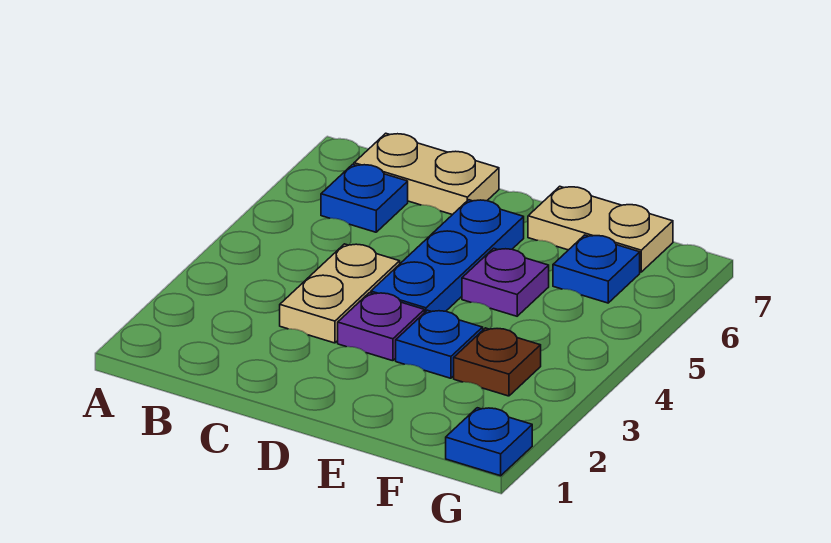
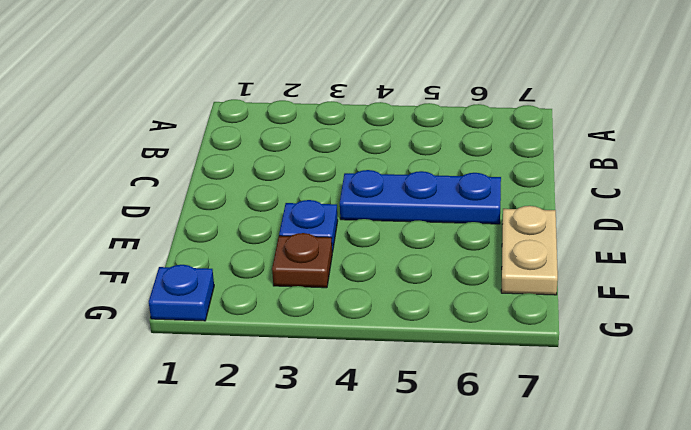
none -> blue plate B6 level 1
none -> tan plate B7:C7 level 1

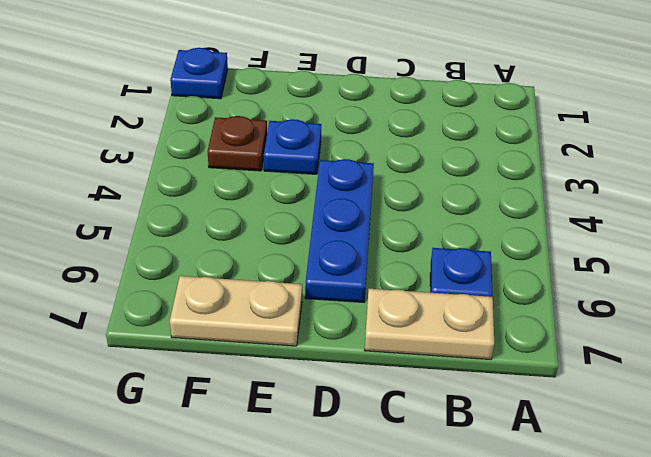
none -> tan plate C3:C4 level 1
none -> purple plate D3 level 1

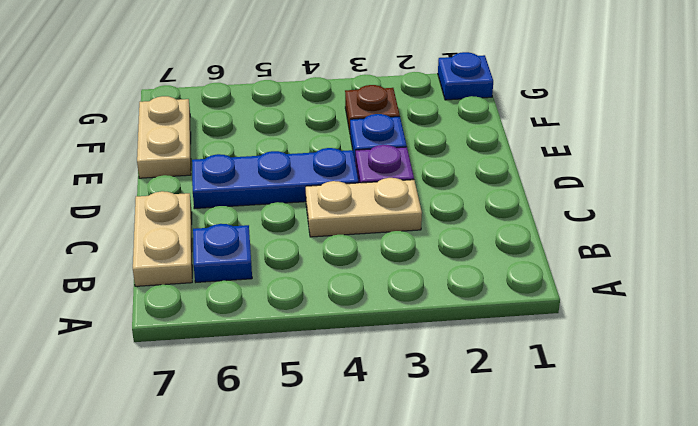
none -> purple plate E5 level 1
none -> blue plate F6 level 1

